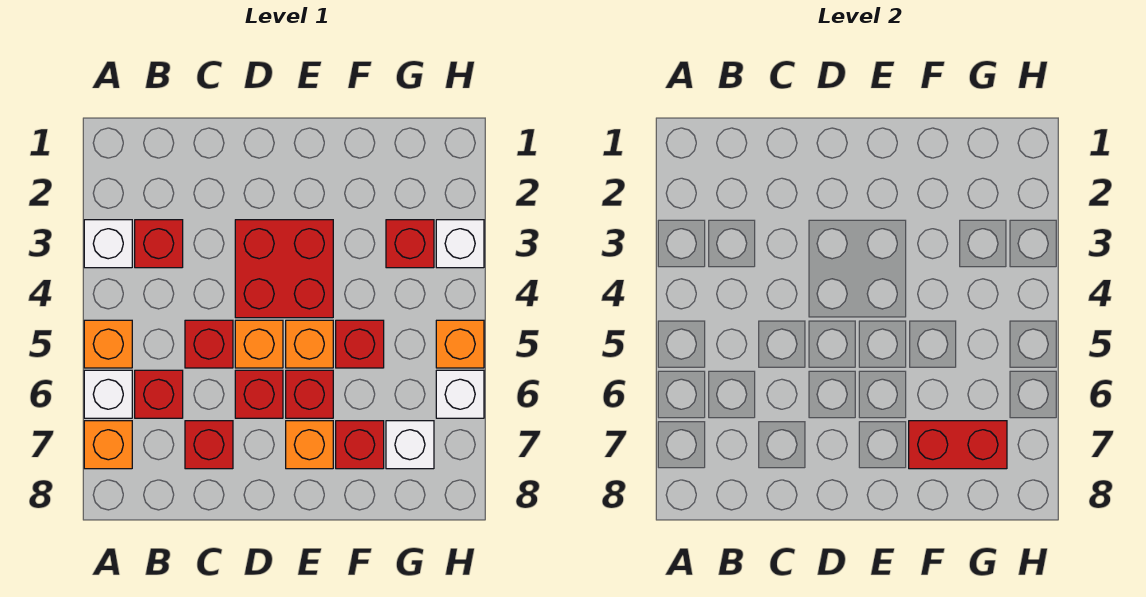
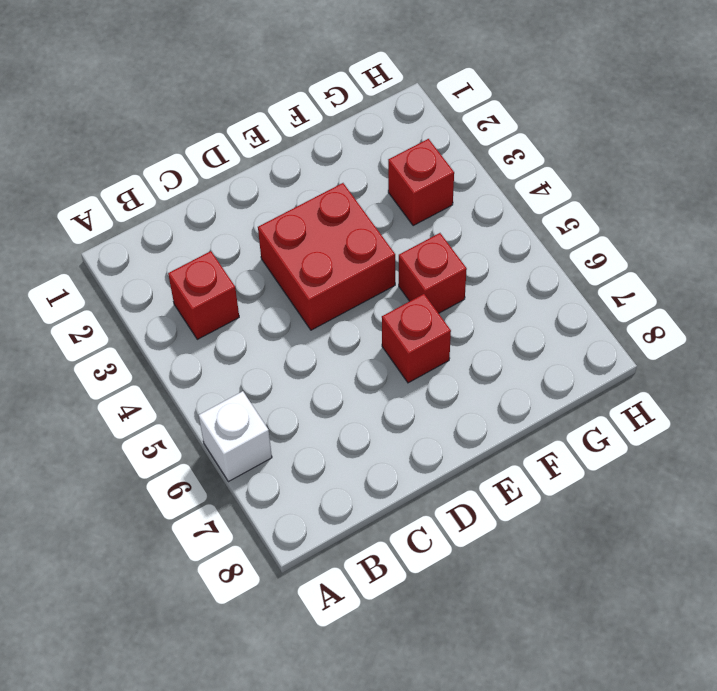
none -> white brick A3 level 1
none -> orange brick A5 level 1
none -> orange brick A7 level 1

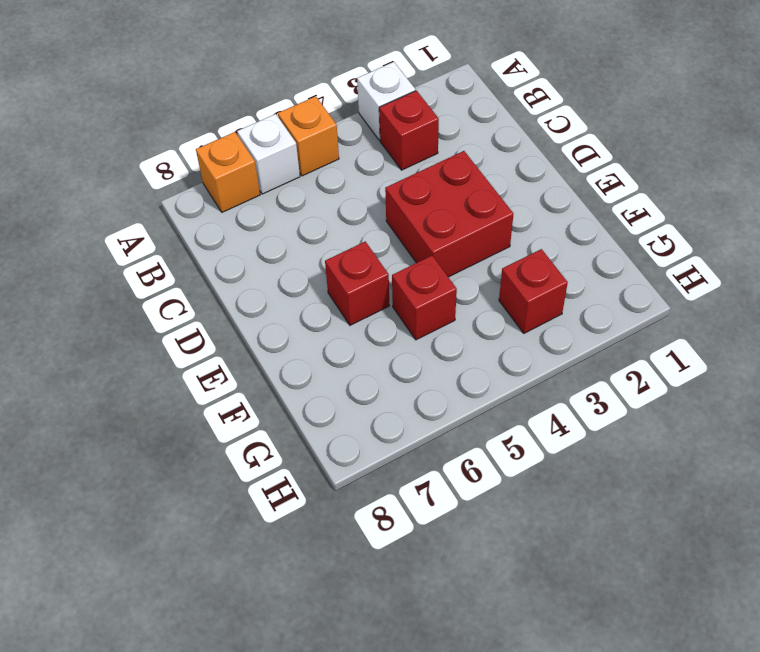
none -> red brick B6 level 1
none -> red brick C5 level 1
none -> red brick C7 level 1

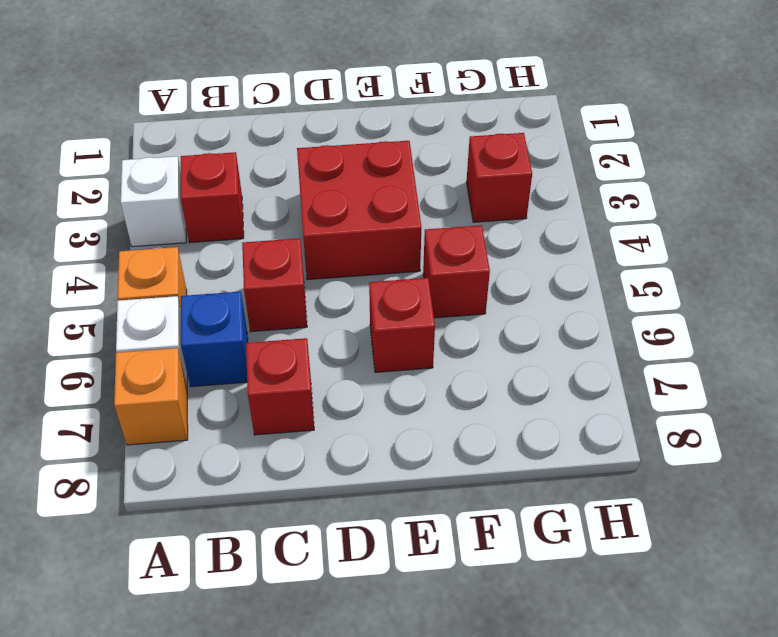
blue brick B6 level 1 -> red brick B6 level 1
none -> orange brick D5 level 1
none -> red brick D6 level 1
none -> orange brick E5 level 1

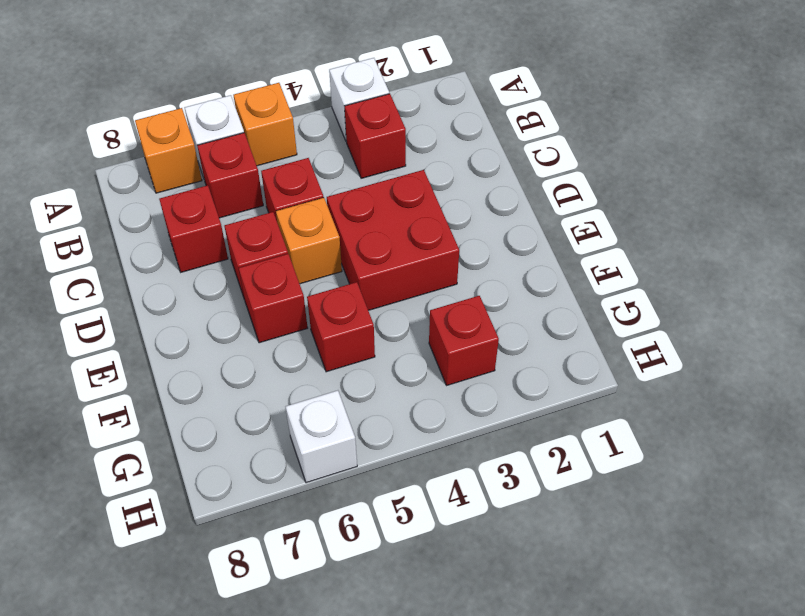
none -> orange brick E5 level 1
none -> orange brick E7 level 1
none -> red brick F7 level 1

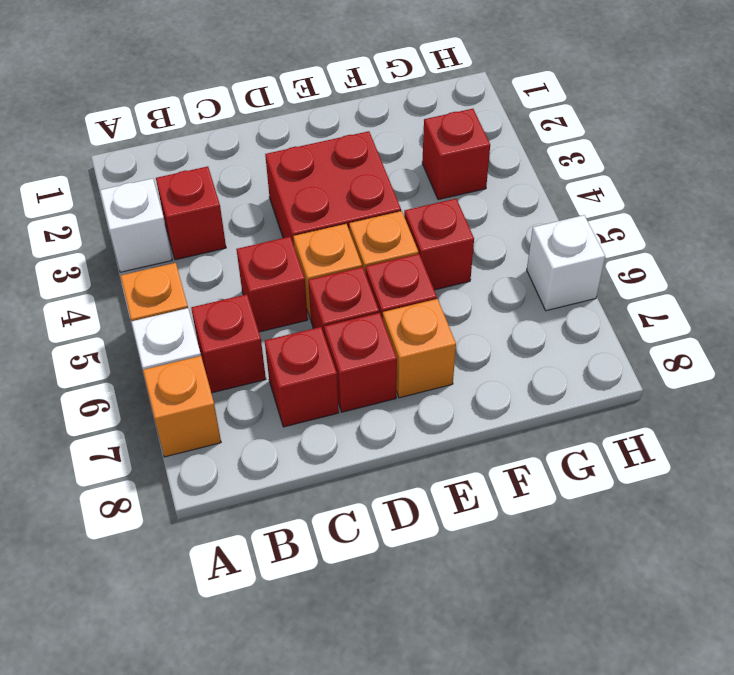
red brick D7 level 1 -> red brick F7 level 1
none -> white brick G7 level 1
none -> white brick H3 level 1
none -> orange brick H5 level 1

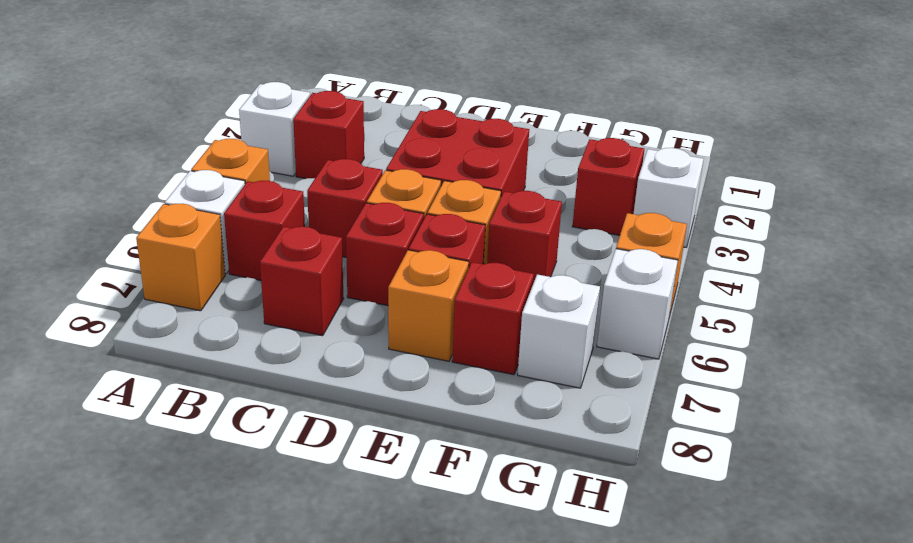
none -> red brick F7:G7 level 2

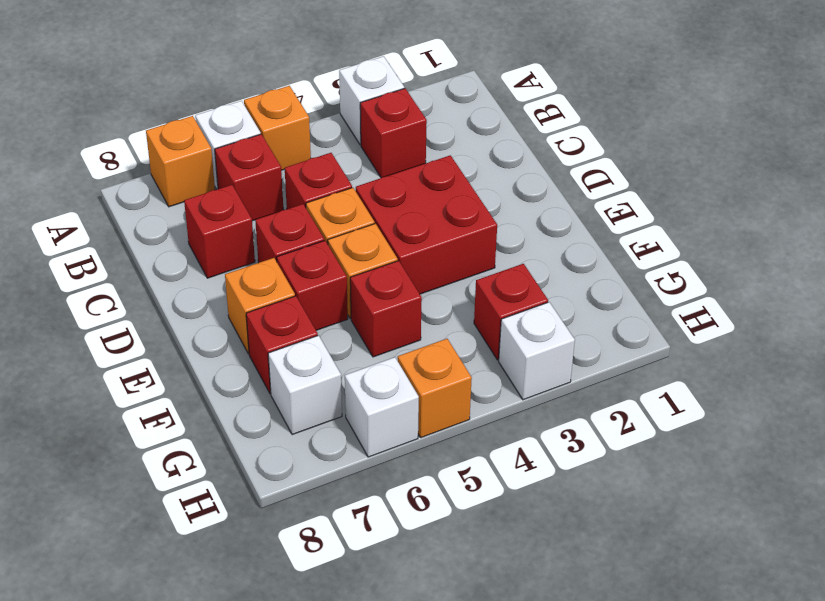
none -> red brick F7:G7 level 2

